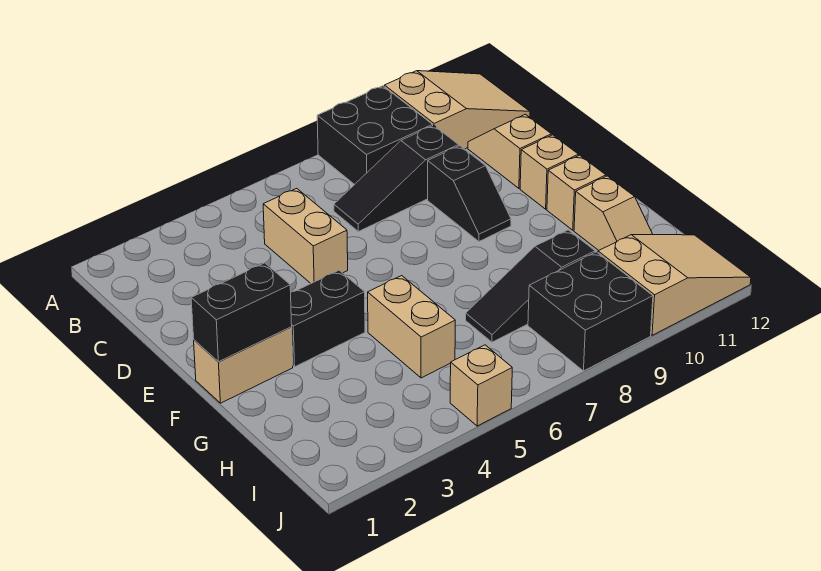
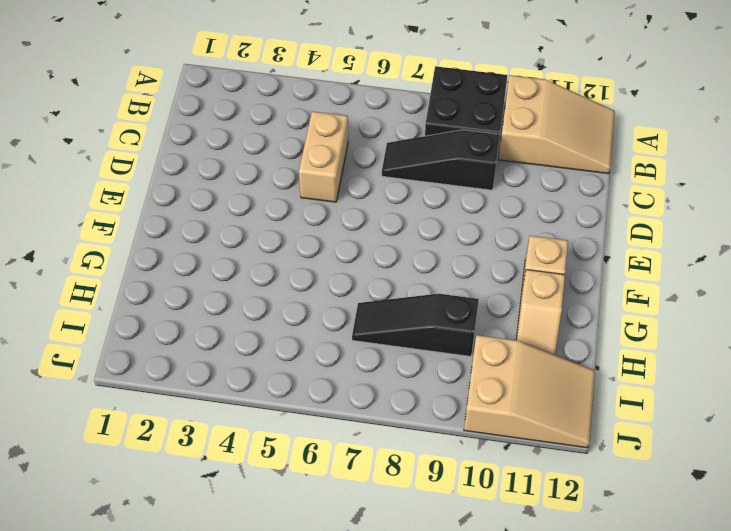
none -> tan slope C11:D11 level 1 top D
none -> black slope D9:E9 level 1 top D
none -> tan brick E11 level 1

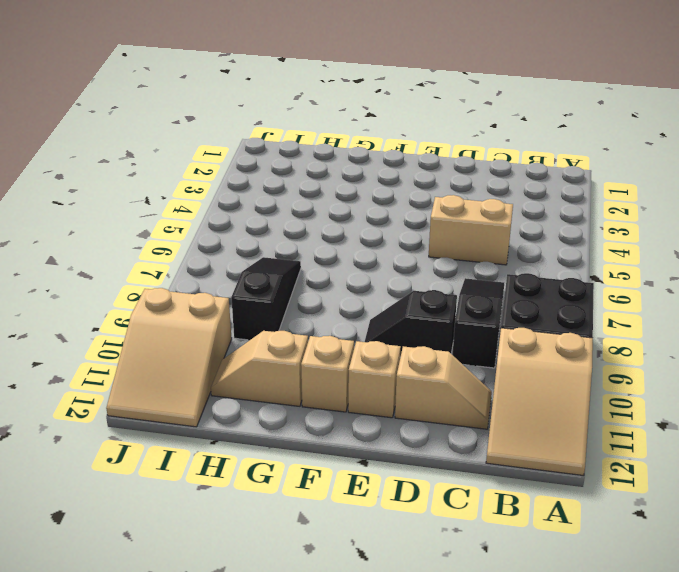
none -> tan brick F1:F2 level 1
none -> black brick F3:F4 level 1
none -> tan brick G5:H5 level 1

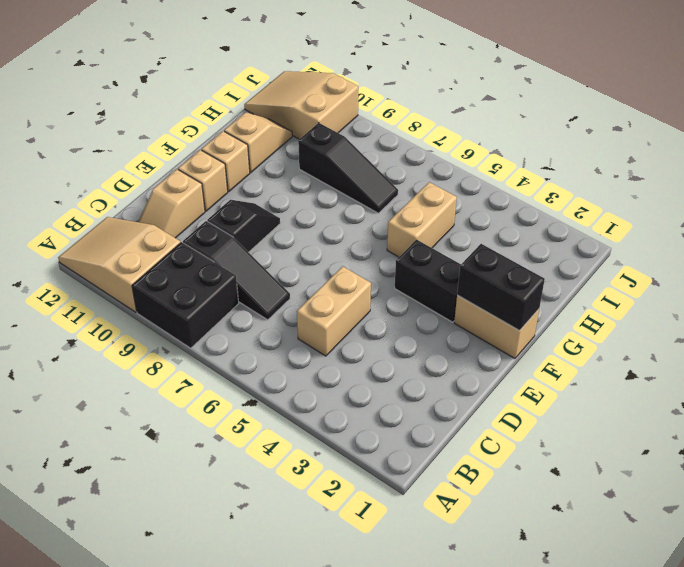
none -> black brick I8:J9 level 1
none -> tan brick J5 level 1

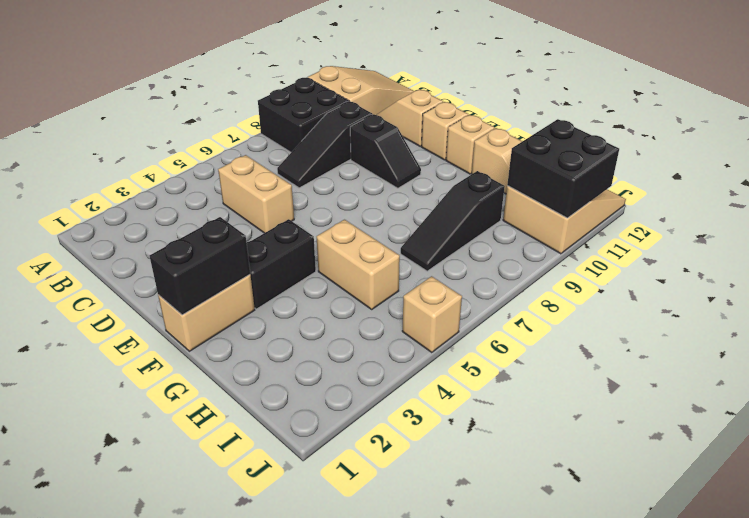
black brick I10:J11 level 2 -> black brick I8:J9 level 1

